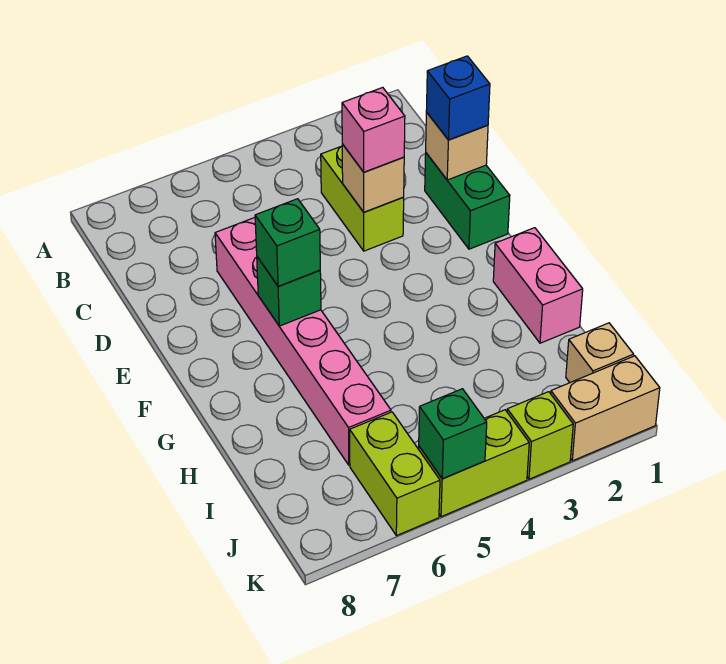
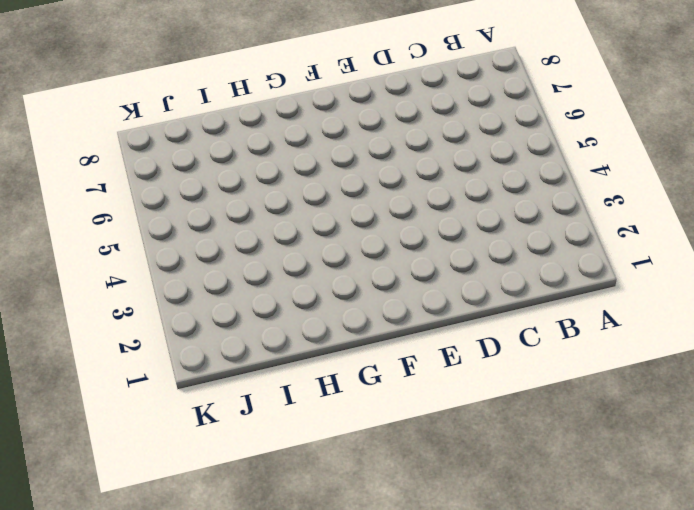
none -> lime brick C3:D3 level 1
none -> green brick D1:E1 level 1
none -> pink brick D6:I6 level 1

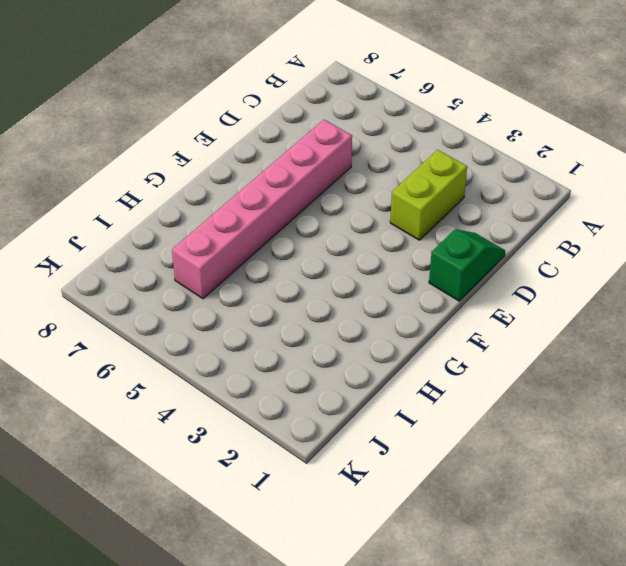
green slope D1:E1 level 1 top E -> green brick D1:E1 level 1
none -> pink brick G1:H1 level 1
none -> tan brick J1 level 1
none -> lime brick J6:K6 level 1

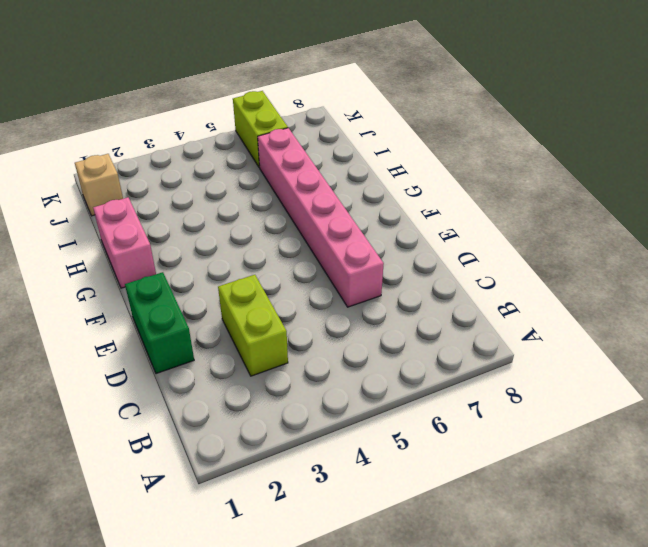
none -> tan brick K1:K2 level 1
none -> lime brick K3 level 1
none -> lime brick K4:K5 level 1

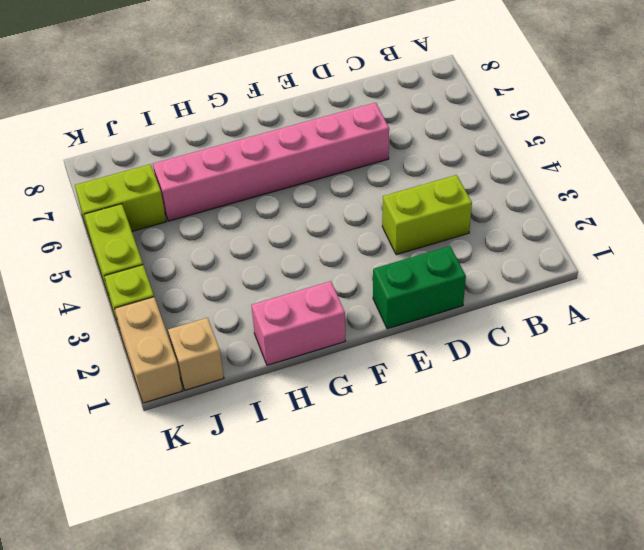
none -> tan brick D1 level 2
none -> tan brick D3 level 2
none -> green brick F6 level 2

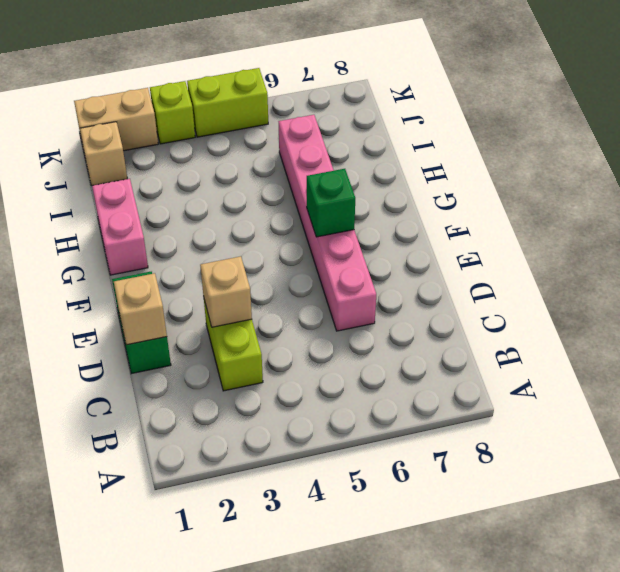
none -> lime brick J6:K6 level 1
none -> green brick K5 level 2
none -> blue brick D1 level 3

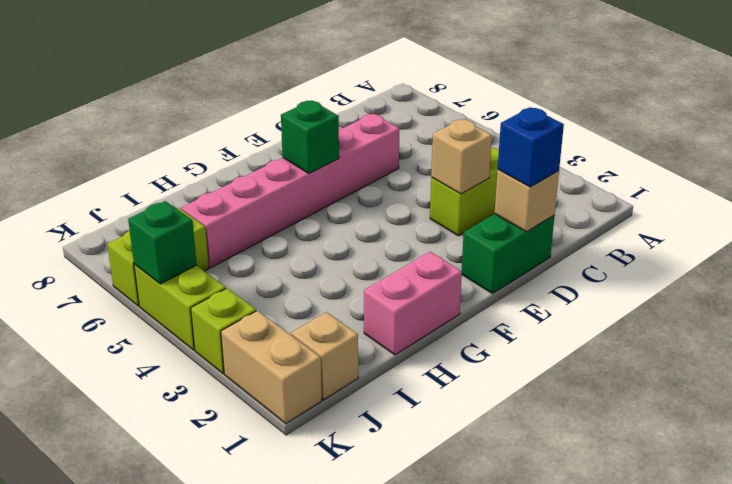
none -> pink brick D3 level 3
none -> green brick F6 level 3

